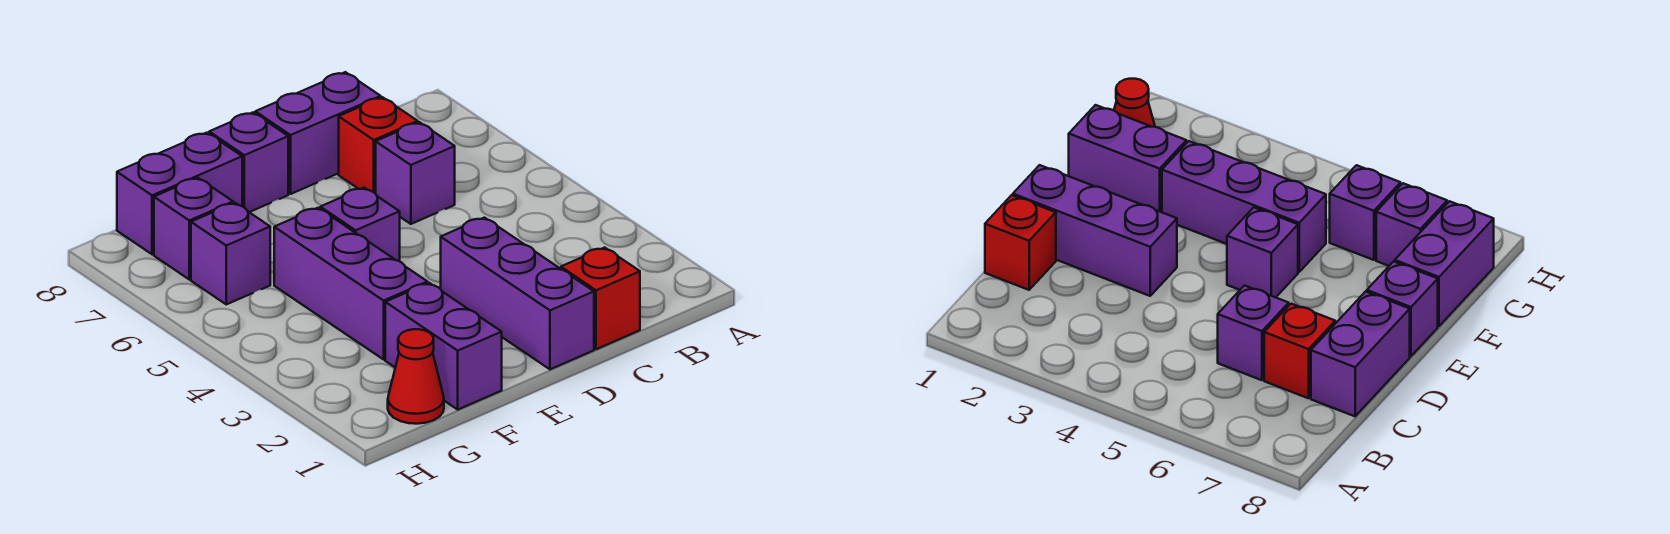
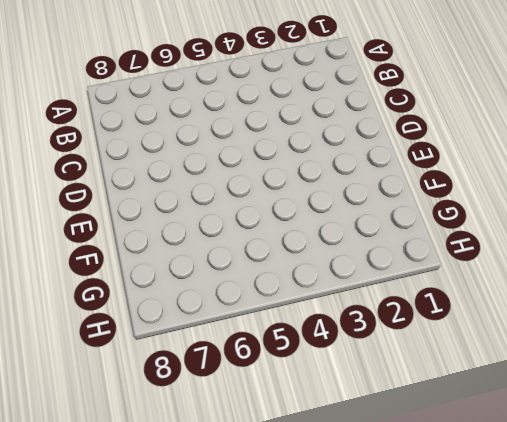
none -> red brick C1 level 1
none -> purple brick C6 level 1
none -> red brick C7 level 1

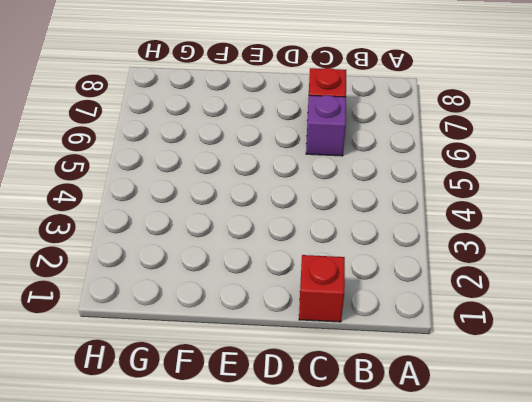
none -> purple brick C8:D8 level 1
none -> purple brick D1:D3 level 1
none -> purple brick E5 level 1

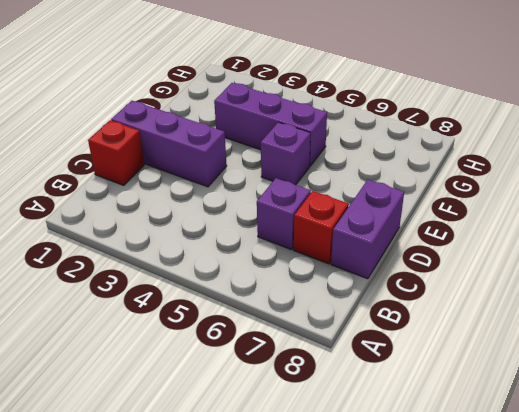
none -> purple brick E8 level 1
none -> purple brick F1:F2 level 1
none -> purple brick F8:G8 level 1

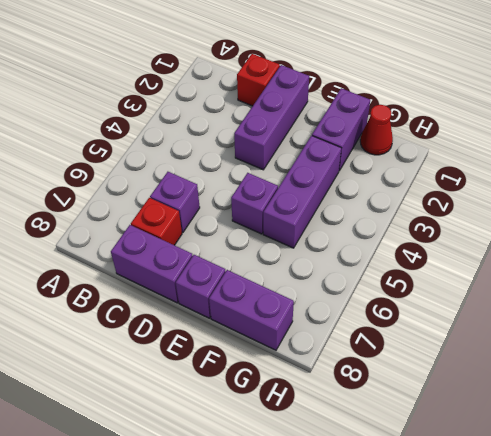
none -> purple brick G6 level 1
none -> purple brick G7 level 1

